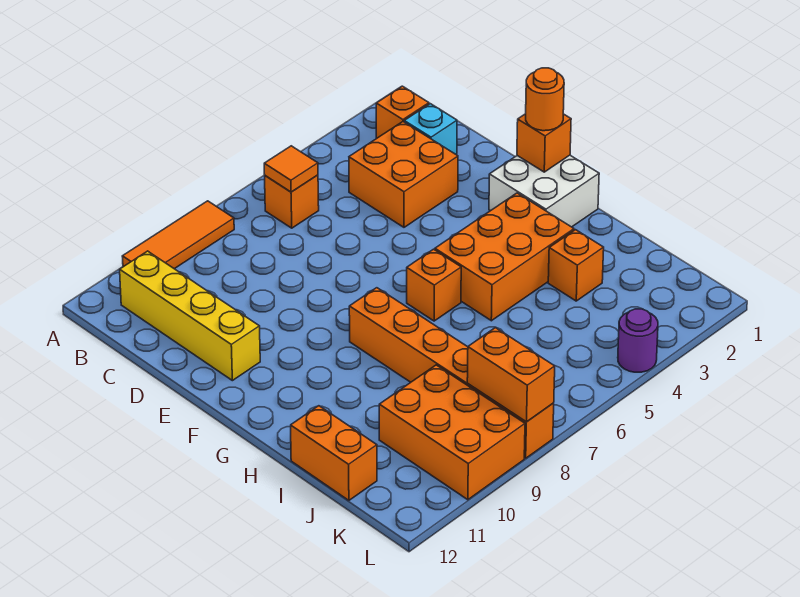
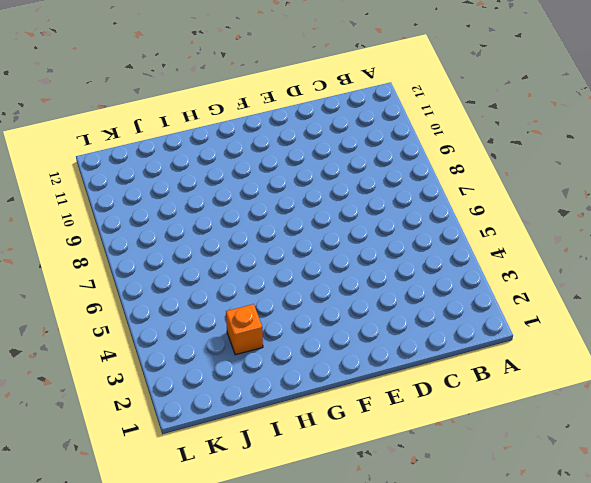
none -> orange tile A8:A10 level 1
none -> orange brick B2 level 1
none -> orange brick B6 level 1

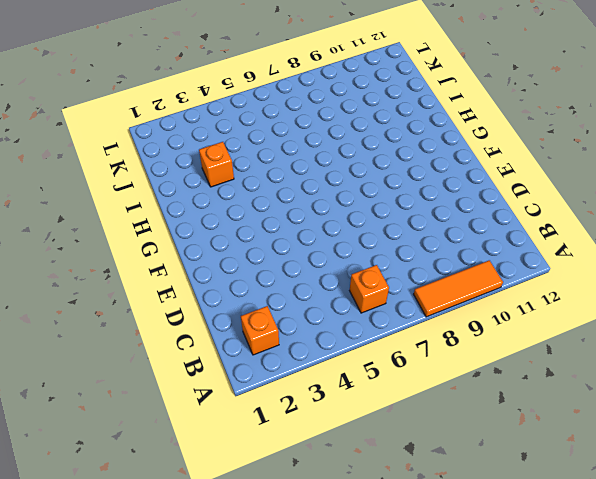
none -> yellow brick B11:E11 level 1
none -> cyan brick C2 level 1
none -> orange brick C3:D4 level 1

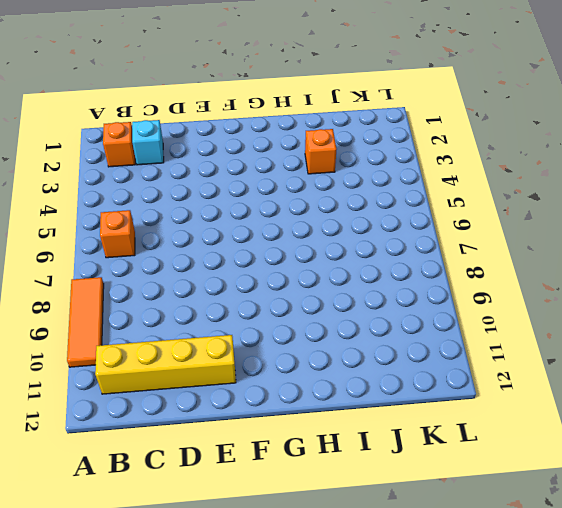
none -> orange brick C3:D4 level 1
none -> white brick F1:G2 level 1
none -> orange brick G3:H5 level 1

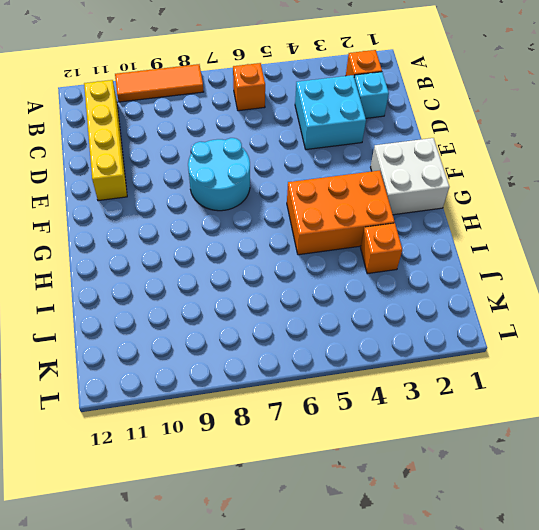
cyan brick C3:D4 level 1 -> orange brick C3:D4 level 1
cyan round brick E7:F8 level 1 -> none
none -> orange brick G6 level 1
none -> orange brick G8:L8 level 1
none -> orange brick I12:J12 level 1

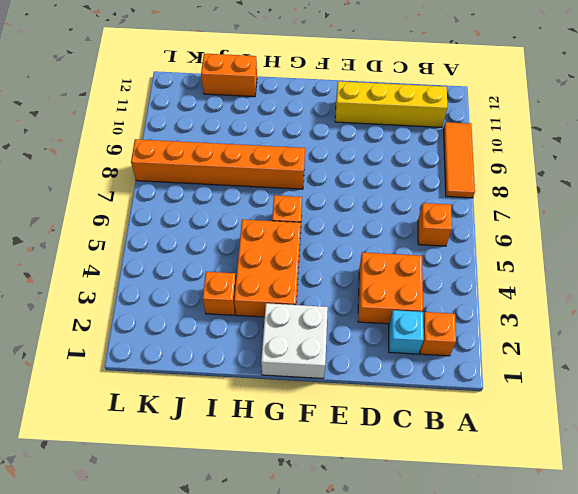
none -> orange brick J9:L10 level 1
none -> purple round brick L4 level 1
none -> orange tile B6 level 2

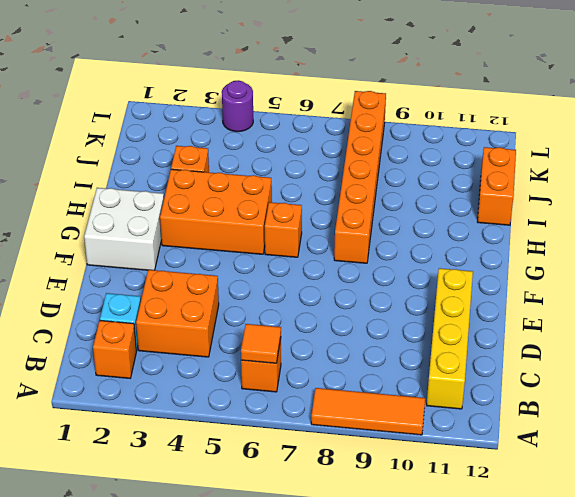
none -> orange brick J9:L10 level 1
none -> orange brick F1 level 2
none -> orange brick K8:L8 level 2

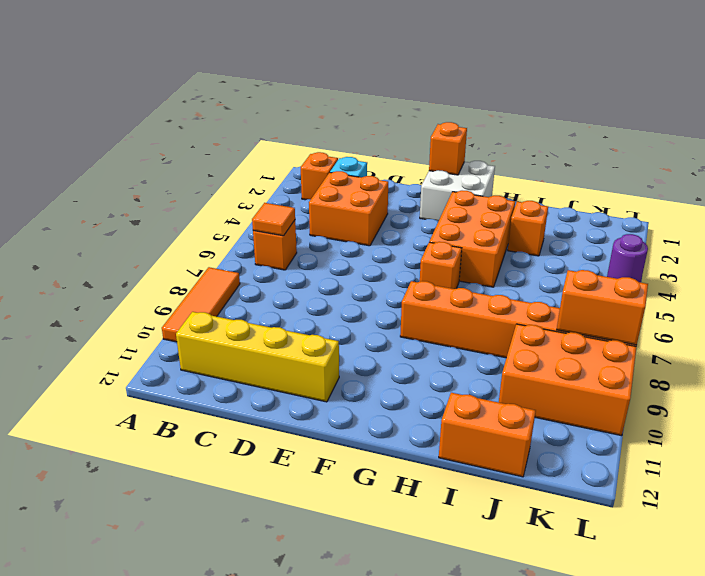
none -> orange round brick F1 level 3

